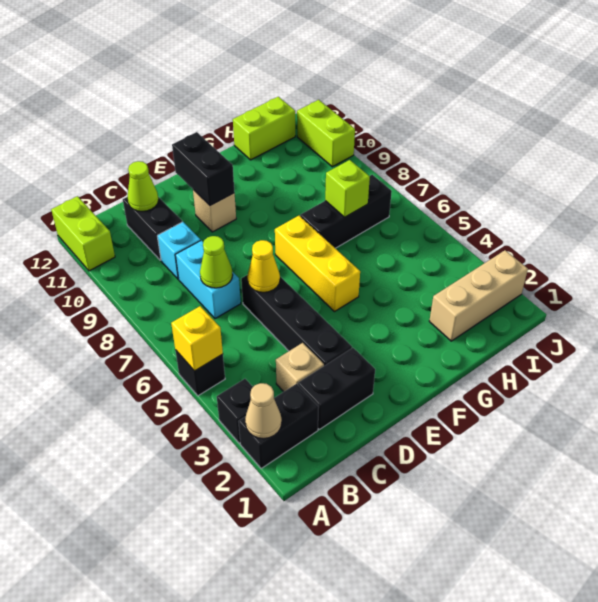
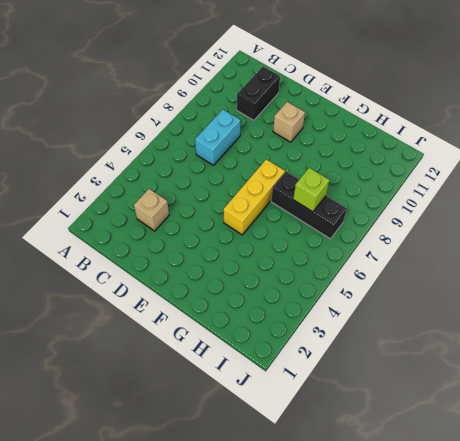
none -> black brick A2:B2 level 1
none -> black brick A3 level 1
none -> black brick A5 level 1

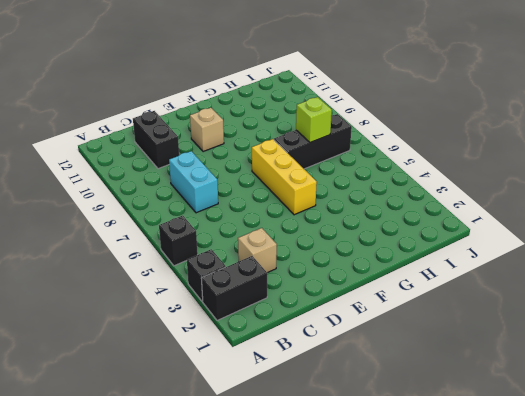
none -> lime brick A11:A12 level 1
none -> black brick C2:D2 level 1
none -> cyan brick C9 level 1

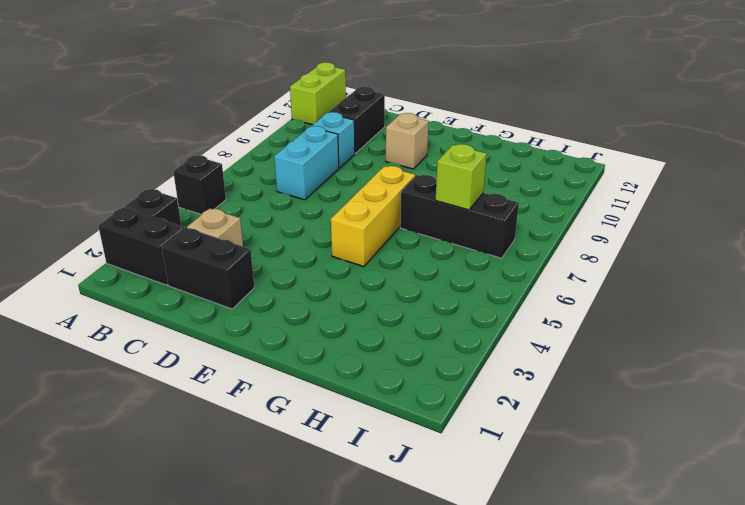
none -> black brick D3:D6 level 1
none -> tan brick H2:J2 level 1
none -> lime brick H12:I12 level 1

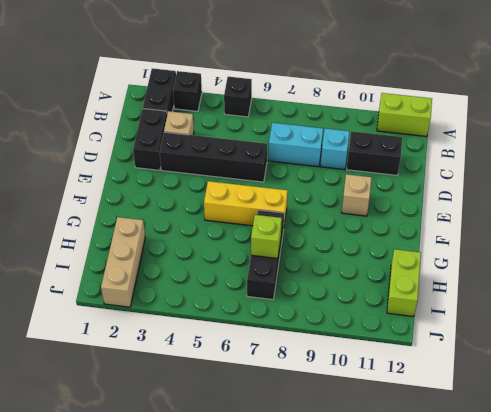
none -> lime brick J10:J11 level 1
none -> tan cone A2 level 2
none -> yellow brick A5 level 2

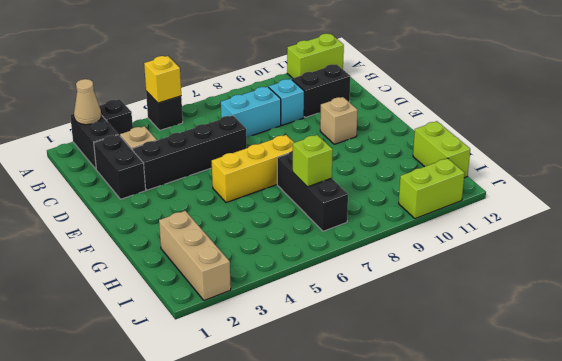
none -> lime cone C7 level 2
none -> lime cone C11 level 2
none -> yellow cone D6 level 2

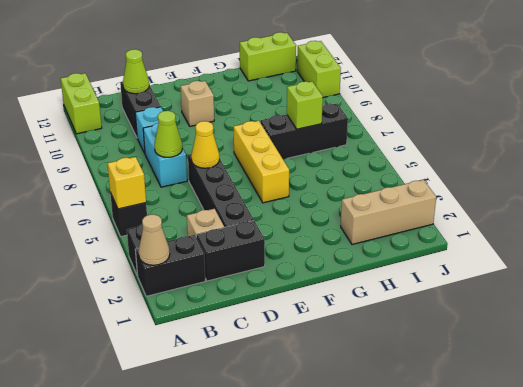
none -> black brick E10:E11 level 2

